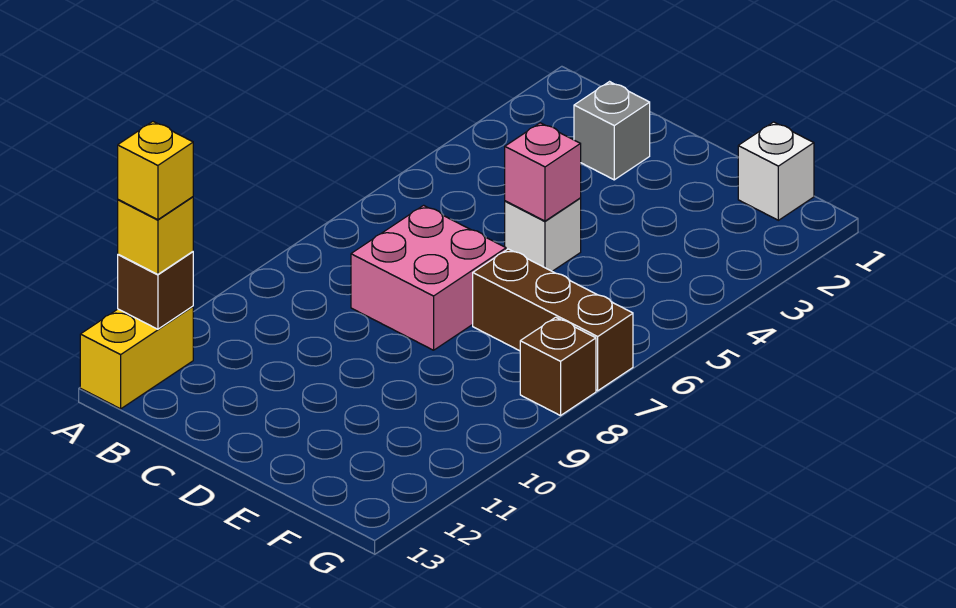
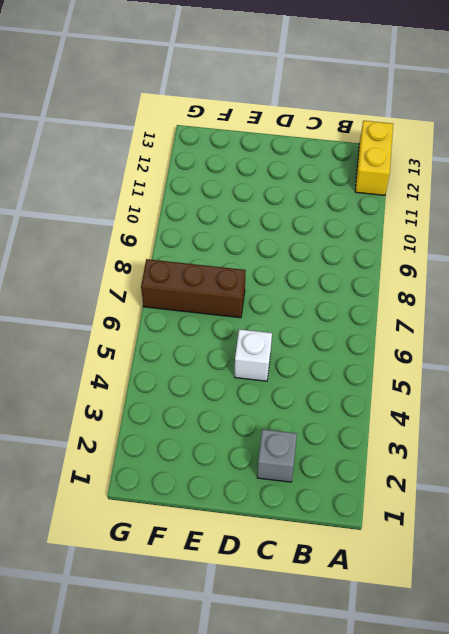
none -> pink brick C7:D8 level 1
none -> white brick F1 level 1

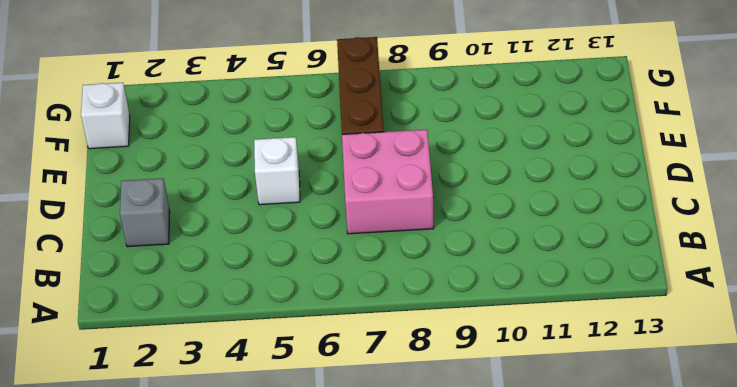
none -> yellow brick A12:A13 level 1
none -> brown brick G8 level 1

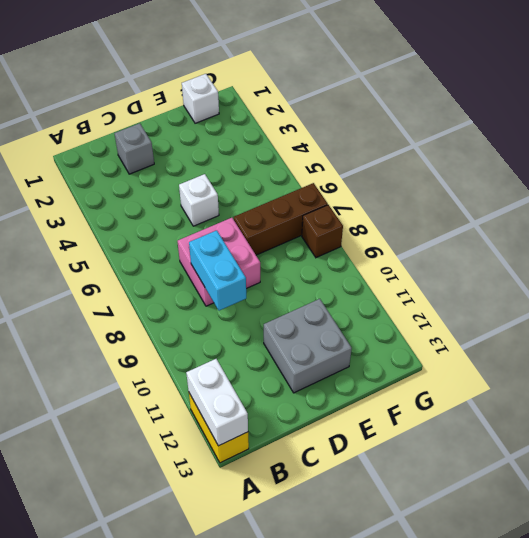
white brick A12:A13 level 2 -> brown brick A12 level 2
cyan brick C8:C9 level 2 -> none
grey brick D11:E12 level 1 -> none
none -> pink brick D5 level 2
none -> yellow brick A12 level 3

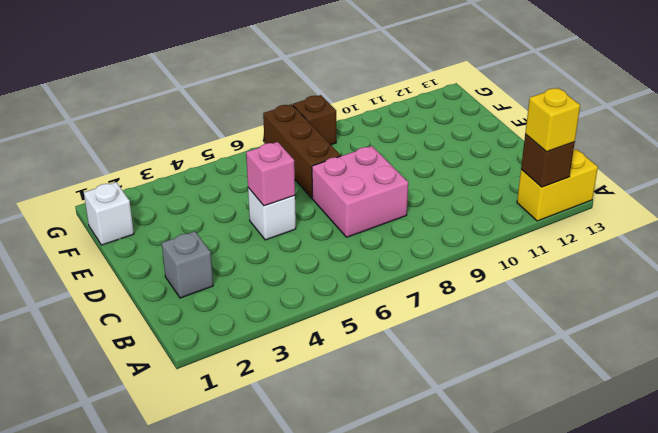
none -> yellow brick A12 level 4

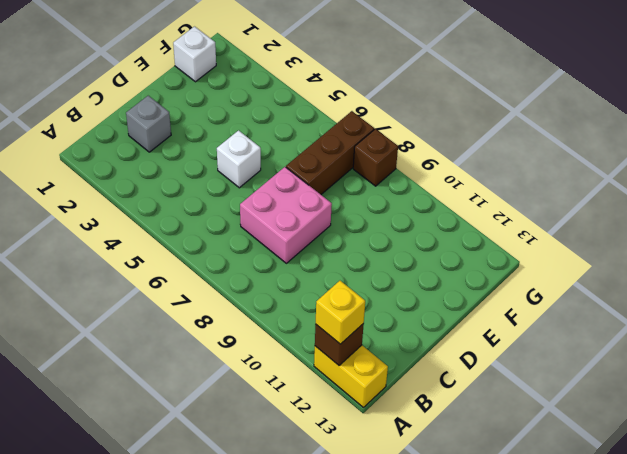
none -> pink brick D5 level 2
none -> yellow brick A12 level 4

